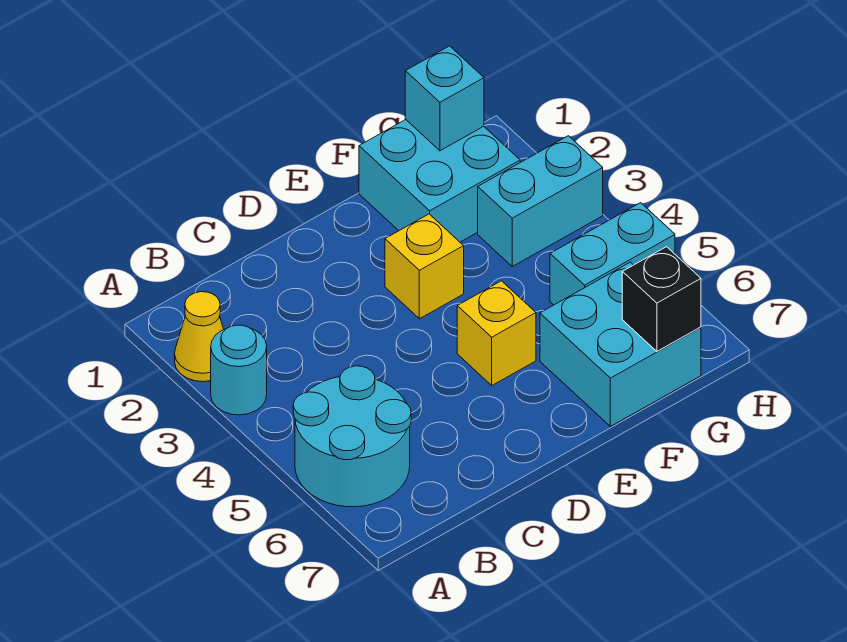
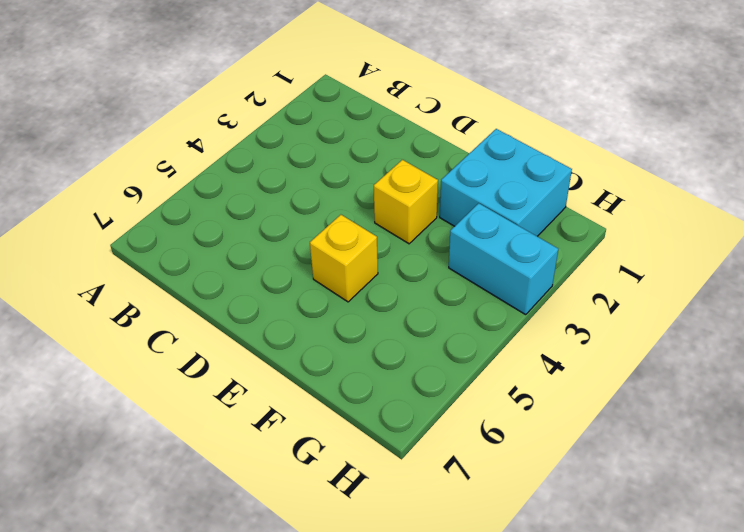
none -> yellow cone A2 level 1
none -> cyan round brick A3 level 1

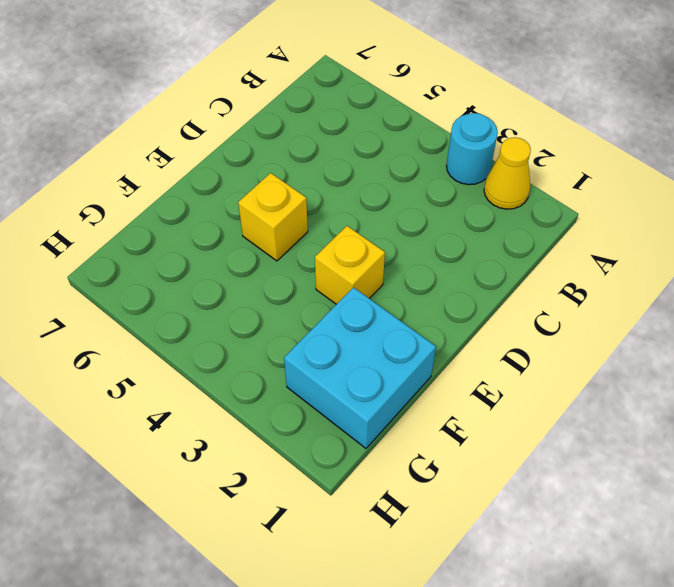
none -> cyan round brick A5:B6 level 1
none -> cyan brick F6:G7 level 1

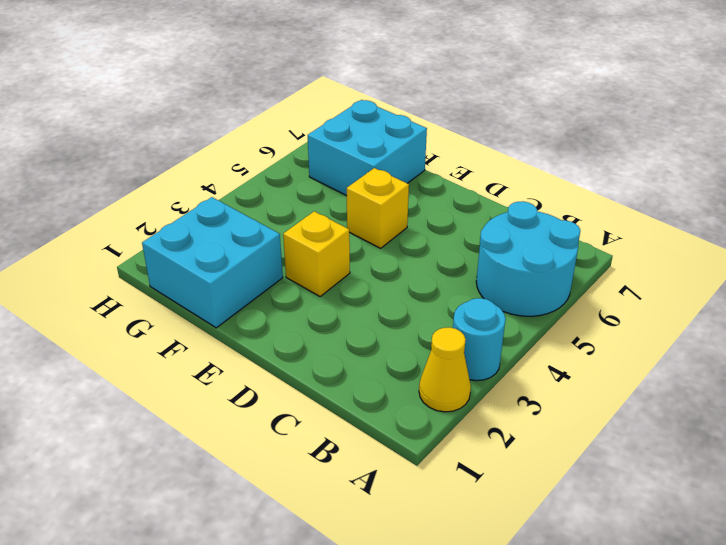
none -> cyan brick G3:H3 level 1
none -> cyan brick G5:H5 level 1

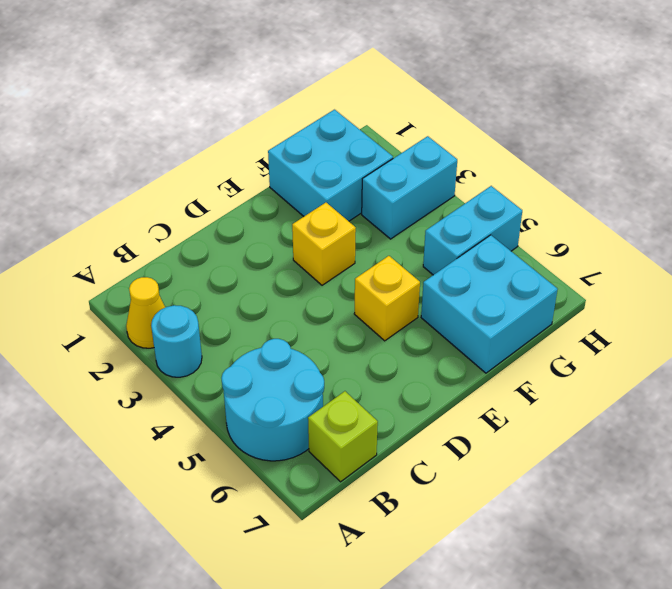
lime brick B7 level 1 -> none
none -> cyan brick G1 level 2
none -> black brick G7 level 2

